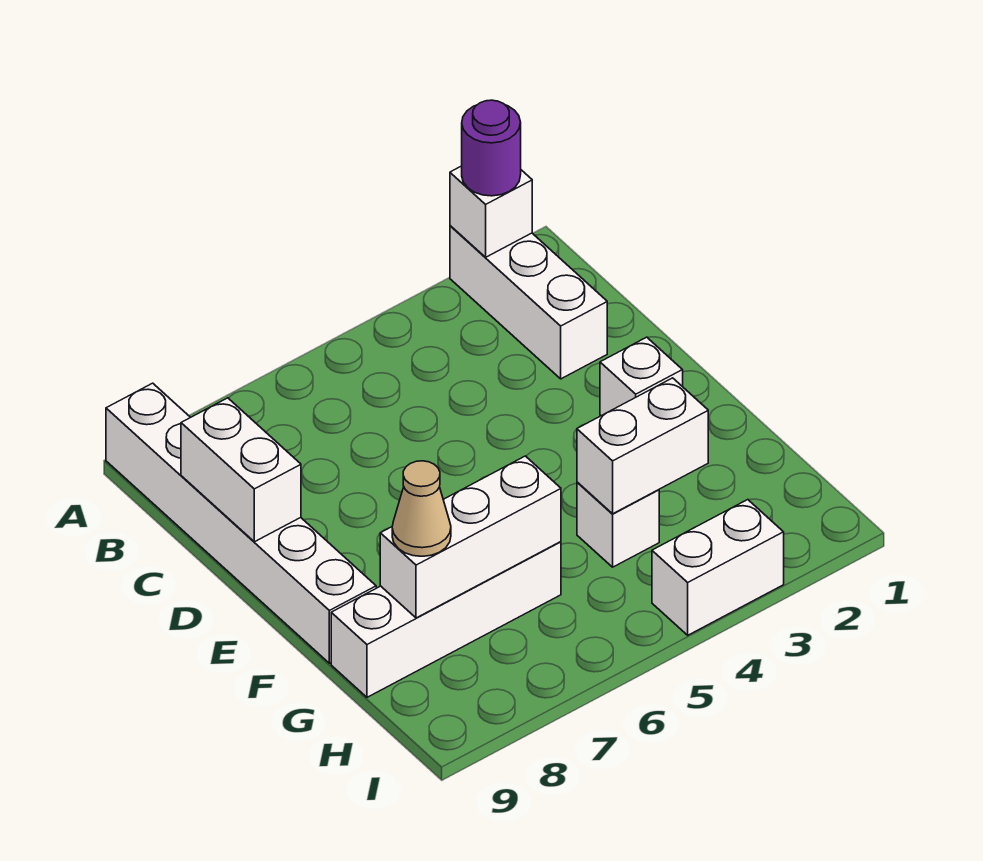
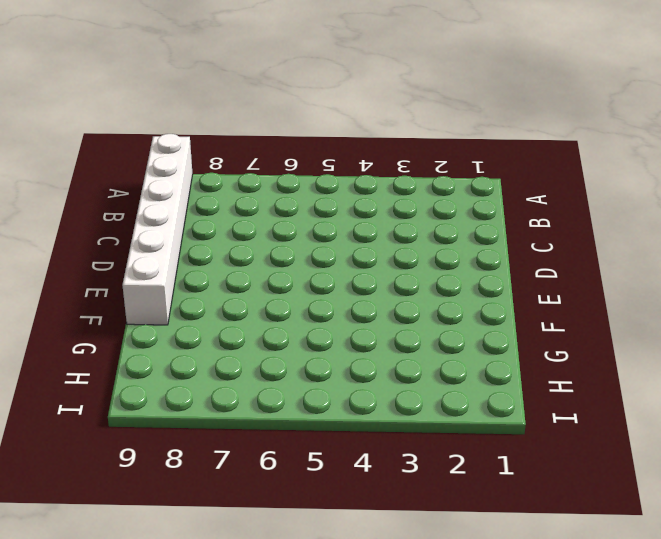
none -> white brick A2:C2 level 1
none -> white brick E2 level 1
none -> white brick G4 level 1

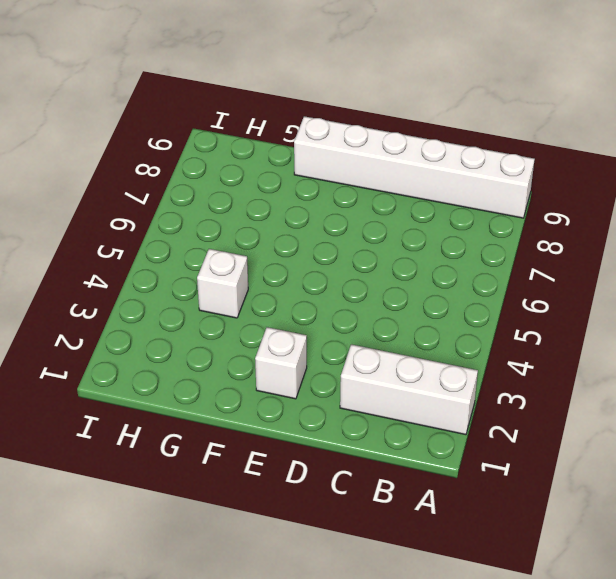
none -> white brick G6:G9 level 1
none -> white brick I3:I4 level 1
none -> white brick A2 level 2

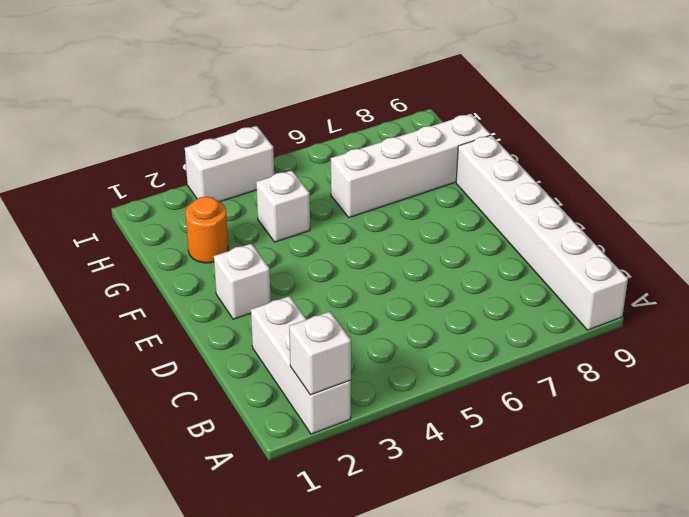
orange round brick G2 level 1 -> none
none -> white brick C9:D9 level 2
none -> white brick G3:G4 level 2
none -> white brick G6:G8 level 2

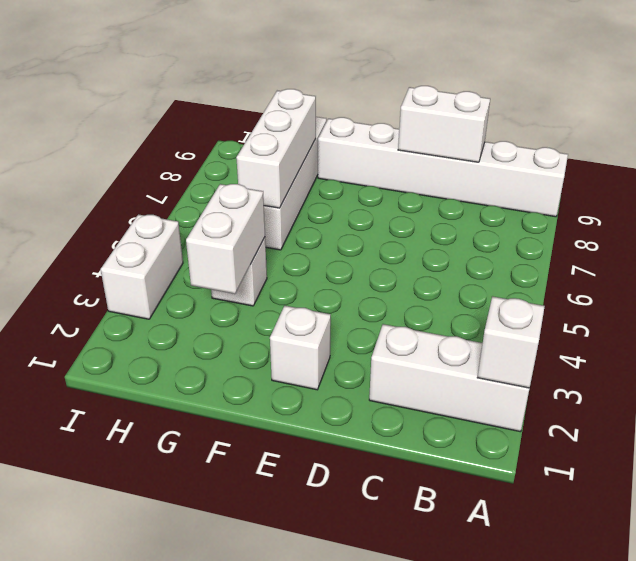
none -> purple round brick A2 level 3
none -> tan cone G8 level 3

